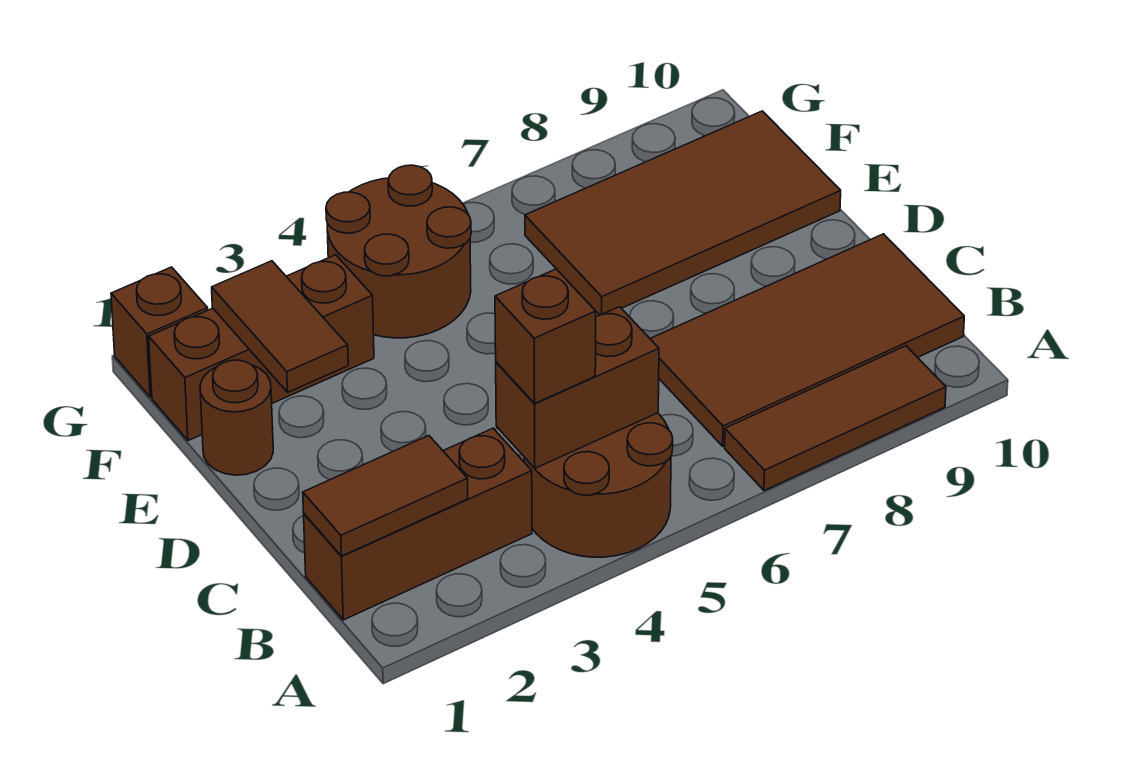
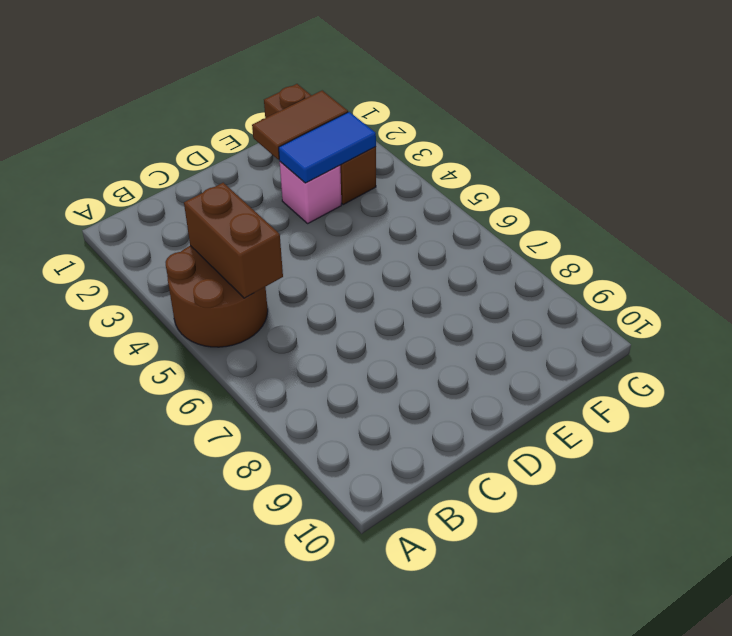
pink brick E3 level 1 -> none
blue tile E3:F3 level 2 -> none
none -> brown tile A7:A9 level 1
none -> brown brick B1:B3 level 1
none -> brown tile B7:C10 level 1

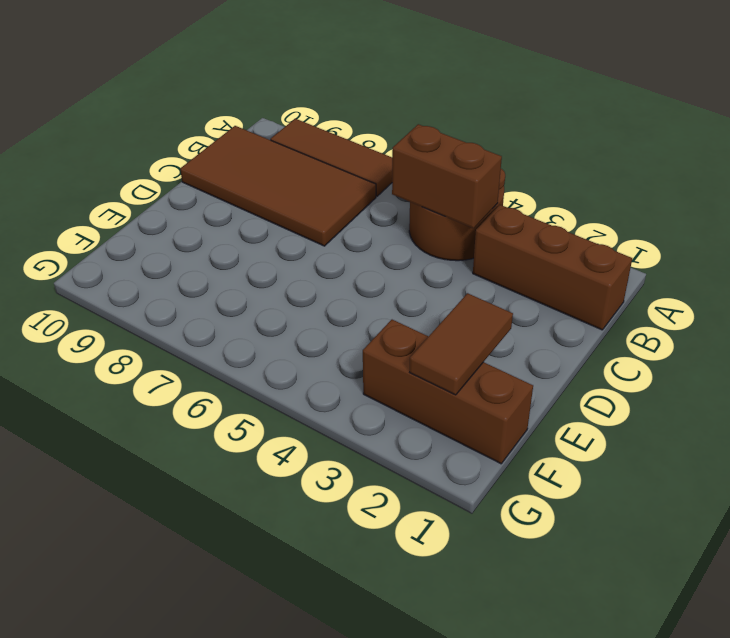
none -> brown round brick E1 level 1
none -> brown tile E7:F10 level 1
none -> brown round brick F4:G5 level 1

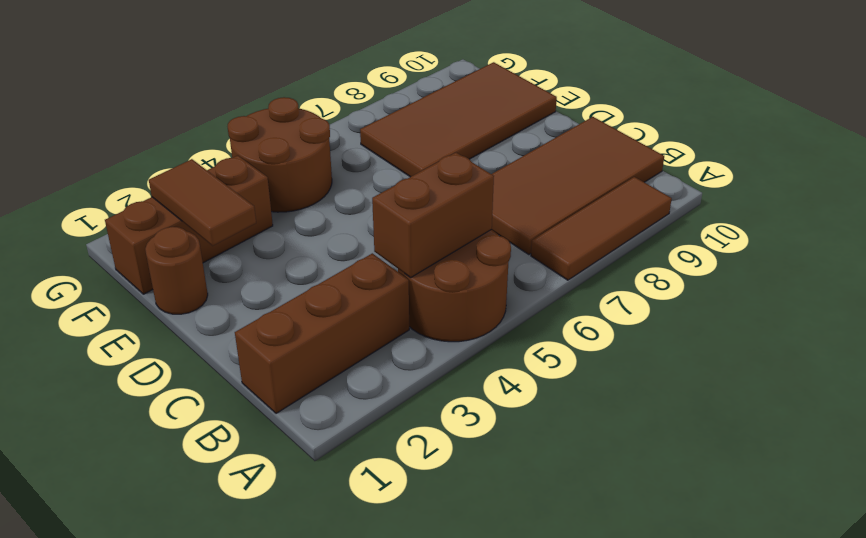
none -> brown brick G1 level 1
none -> brown tile B1:B2 level 2
none -> brown brick B4 level 3

